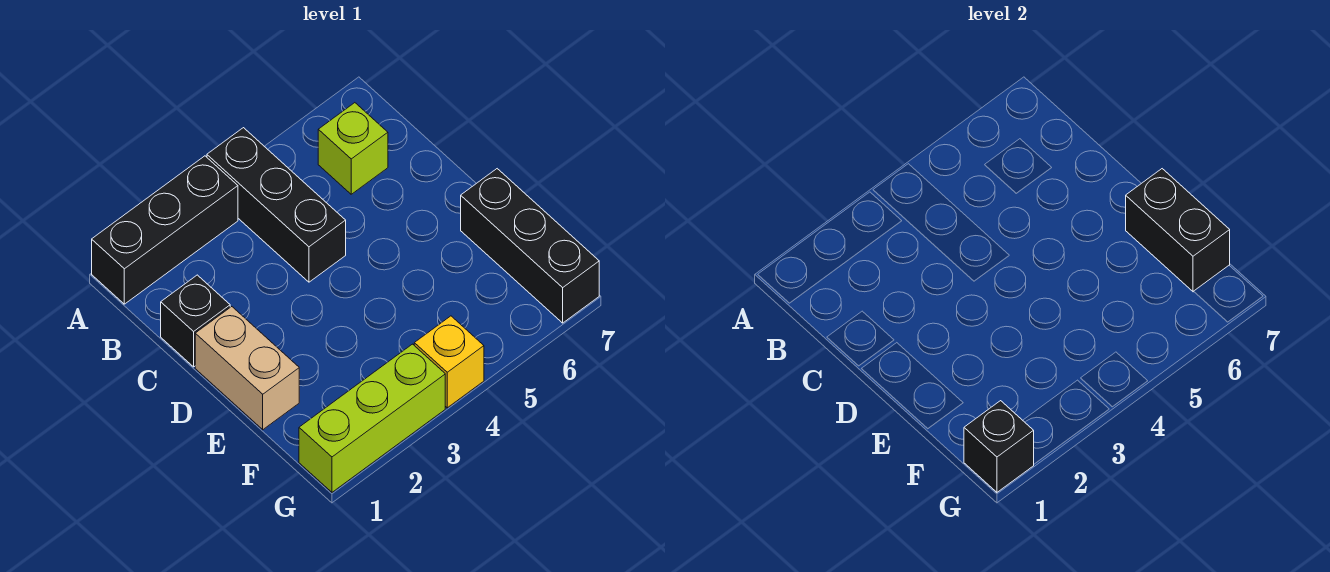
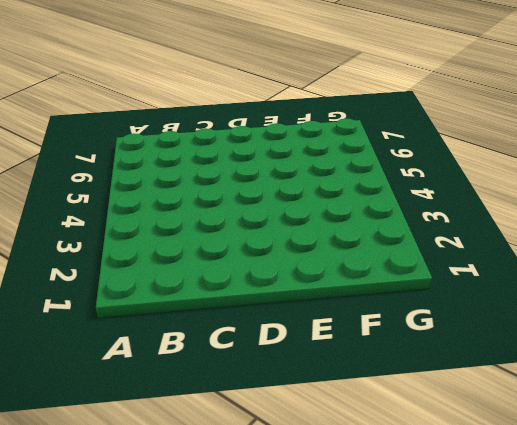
none -> black brick A1:A3 level 1
none -> black brick A4:C4 level 1

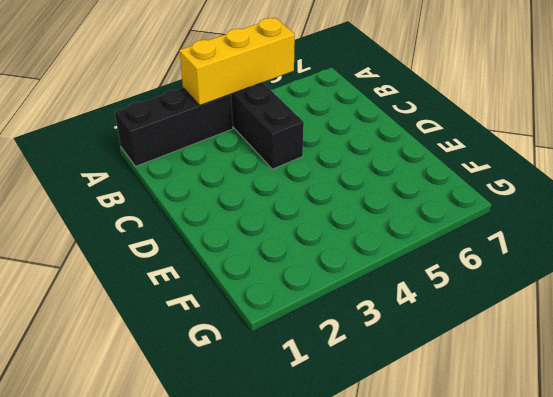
yellow brick A3:A5 level 2 -> none
none -> lime brick B6 level 1
none -> black brick C1 level 1

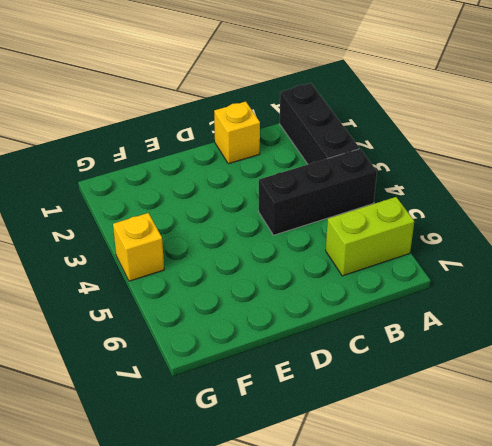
lime brick A6:B6 level 1 -> lime brick B6 level 1
yellow brick C1 level 1 -> black brick C1 level 1
none -> tan brick D1:E1 level 1
none -> black brick E7:G7 level 1

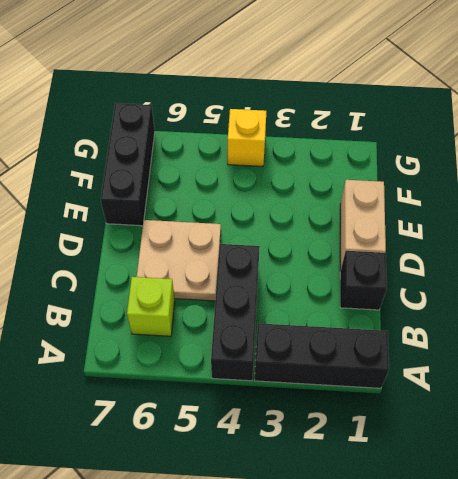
tan plate C5:D6 level 1 -> none
none -> lime brick G1:G3 level 1
none -> black brick E7:F7 level 2

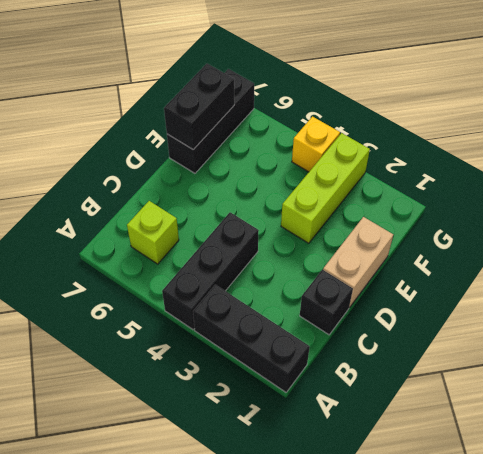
lime brick E3:G3 level 1 -> lime brick G1:G3 level 1
none -> black brick G1 level 2

